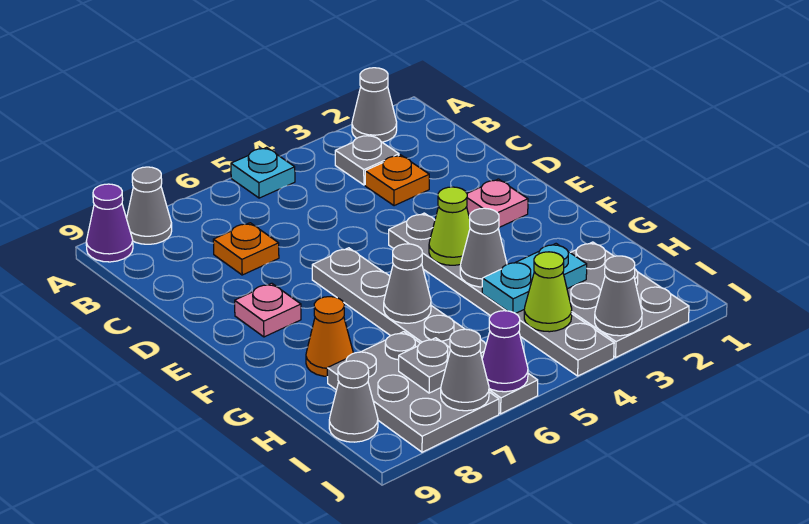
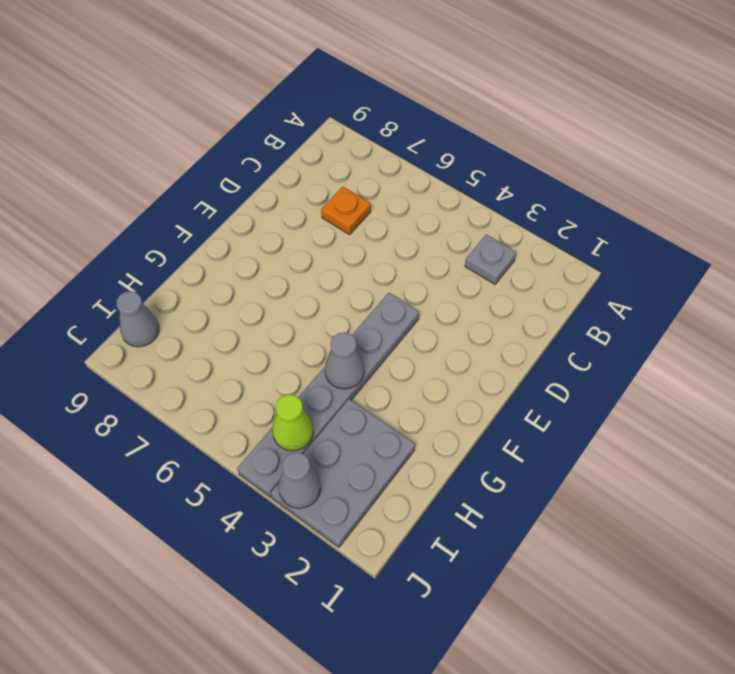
none -> grey cone A2 level 1
none -> cyan plate A5 level 1
none -> grey cone A8 level 1

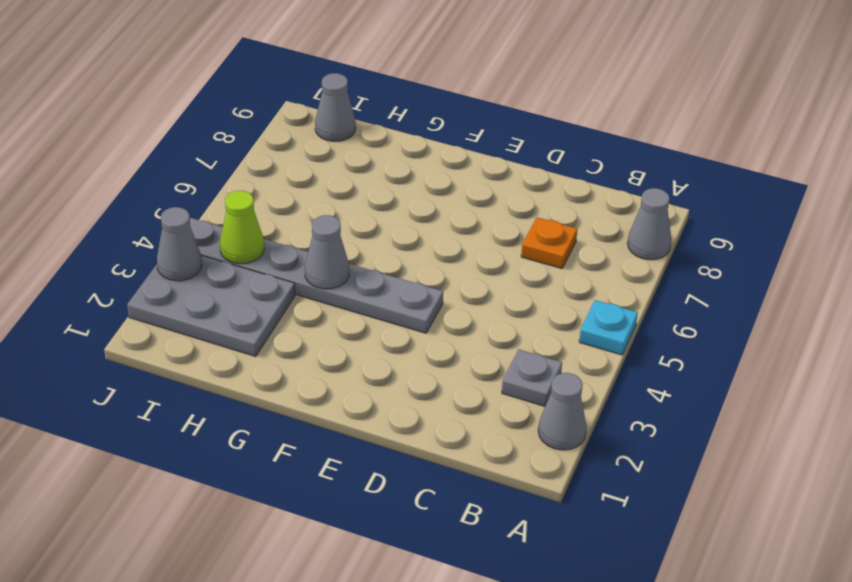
none -> purple cone A9 level 1
none -> orange plate C3 level 1
none -> pink plate E2 level 1

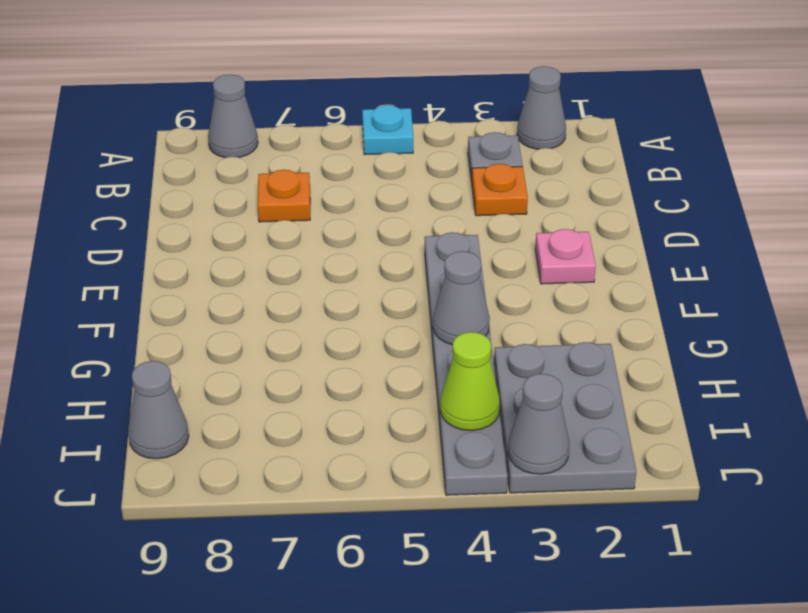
none -> purple cone A9 level 1
none -> grey plate E6:J6 level 1
none -> pink plate E8 level 1

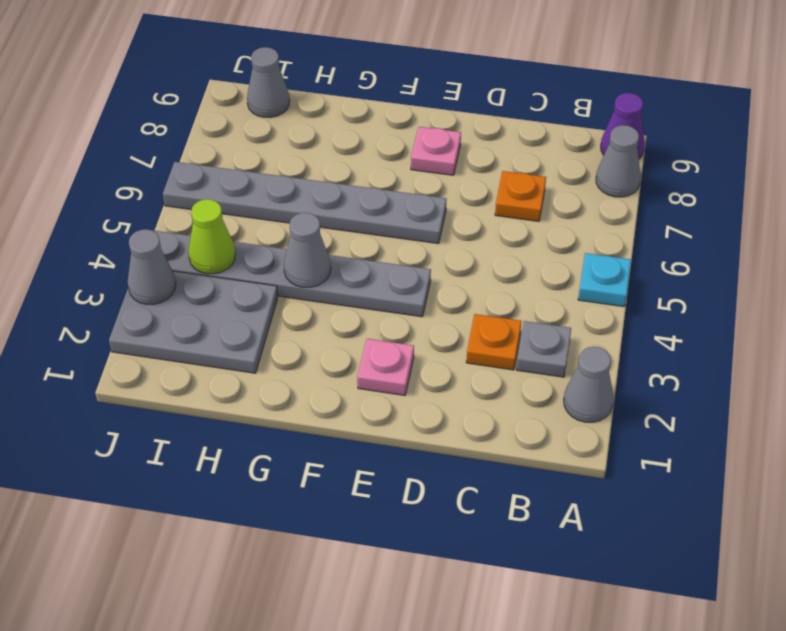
none -> orange cone G8 level 1
none -> grey plate H7:J8 level 1
none -> lime cone F4 level 2

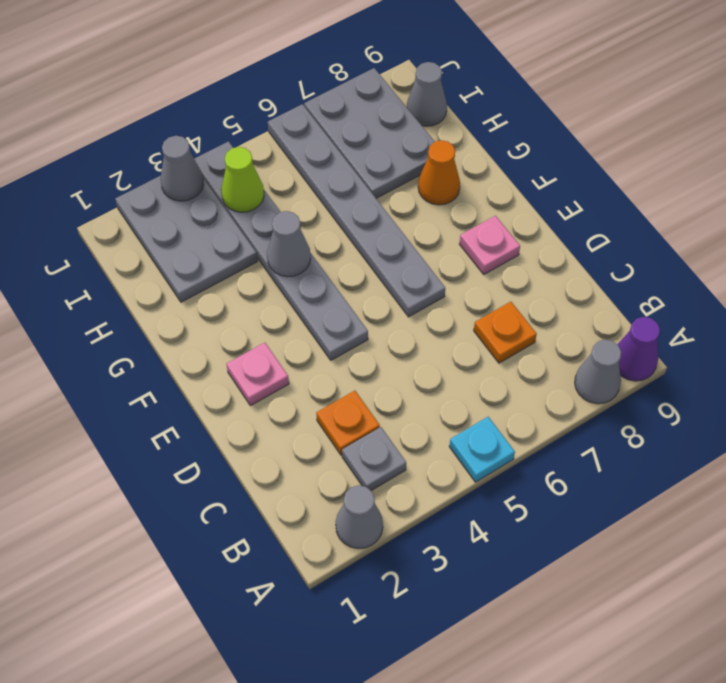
none -> lime cone F4 level 2
none -> grey cone G6 level 2
none -> cyan plate H3:H4 level 2

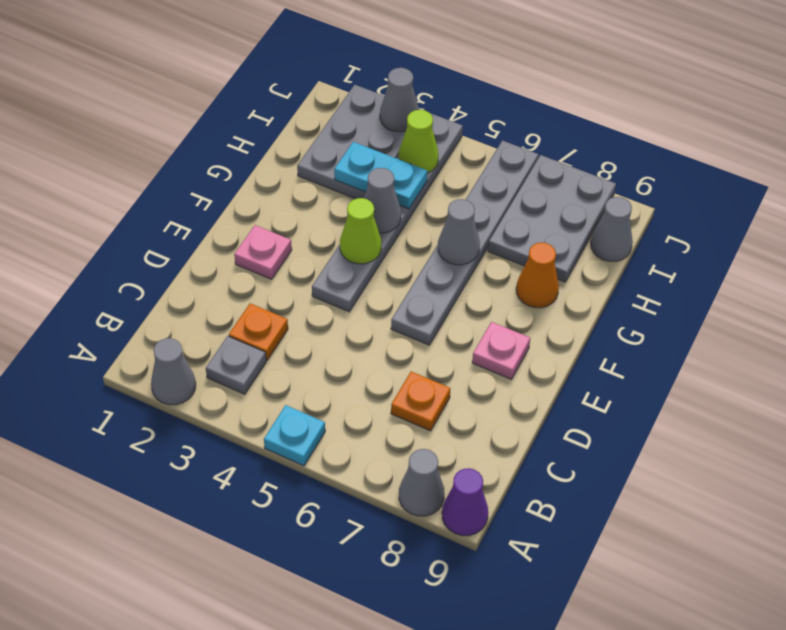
none -> grey plate I7 level 2
none -> purple cone J6 level 2
none -> grey cone J7 level 2

